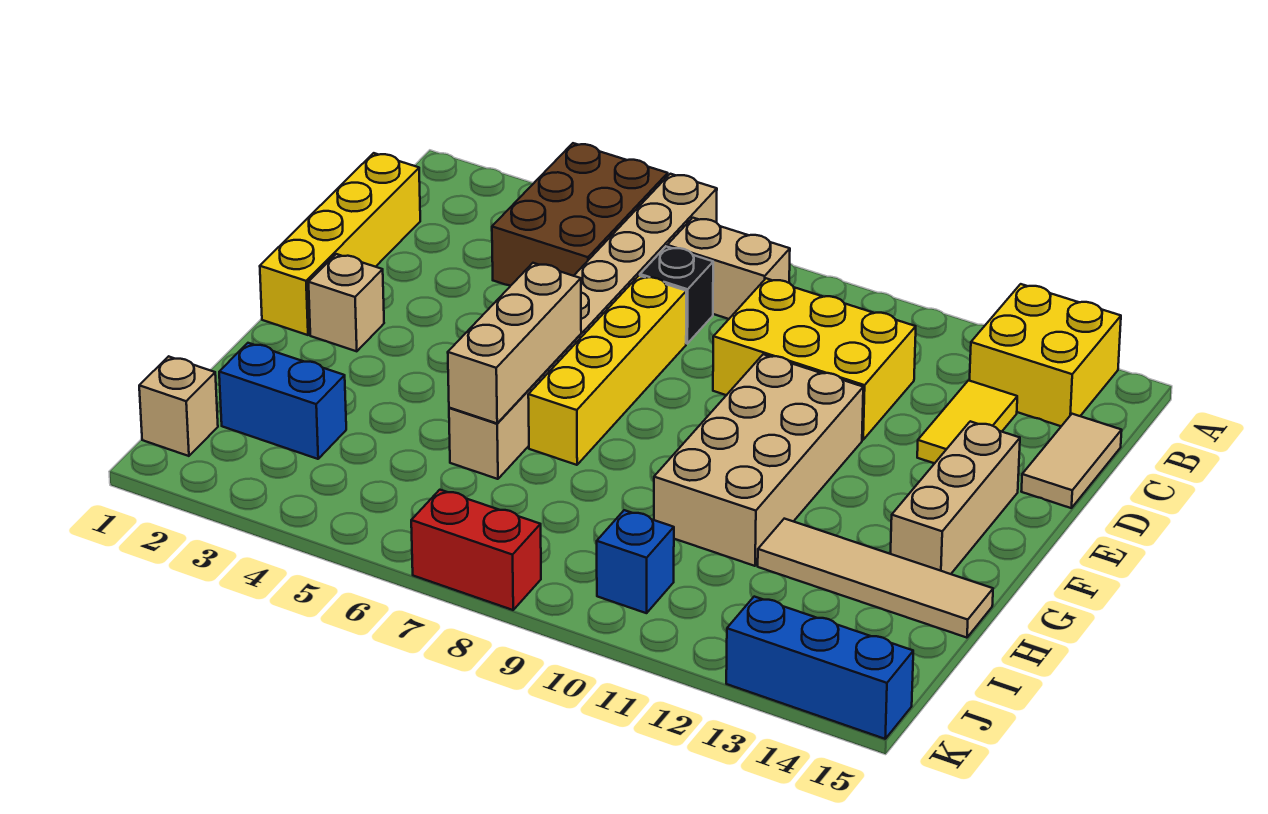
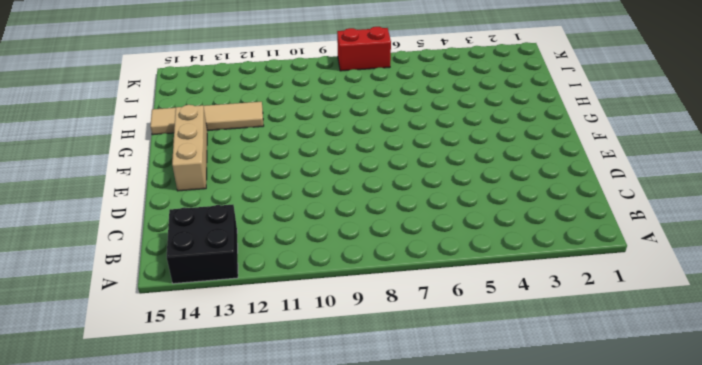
black brick A13:B14 level 1 -> yellow brick A13:B14 level 1
none -> brown brick A4:C5 level 1
none -> tan brick A6:H6 level 1
none -> tan brick B7:B8 level 1

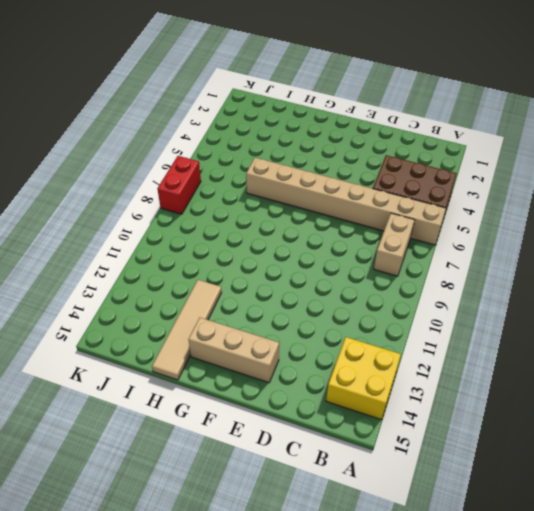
none -> yellow brick C1:F1 level 1
none -> black brick C7 level 1
none -> yellow brick C9:D11 level 1

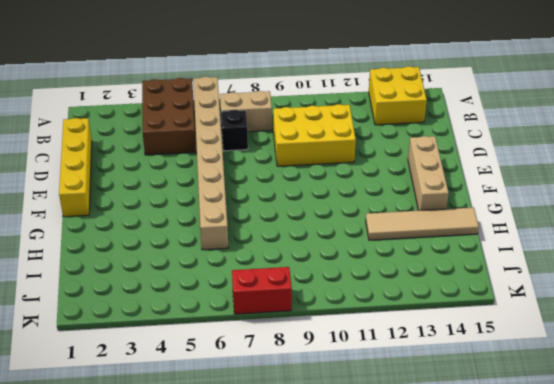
none -> yellow tile C13:D13 level 1
none -> tan tile C15:D15 level 1
none -> yellow brick D7:G7 level 1

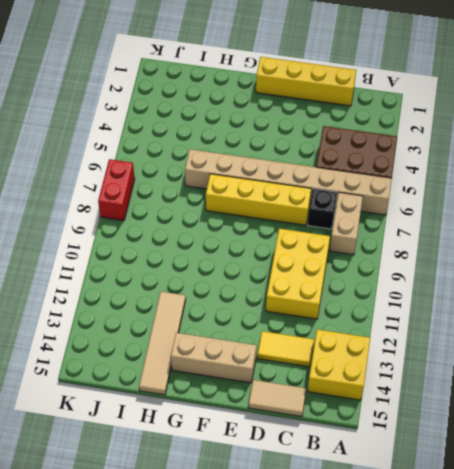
none -> tan brick E10:H11 level 1
none -> tan brick F2 level 1
none -> blue brick I2:I3 level 1

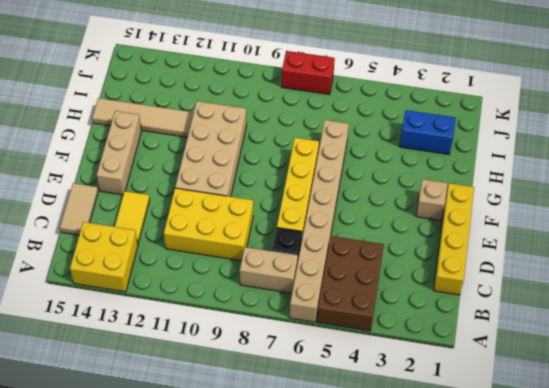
none -> tan brick J1 level 1
none -> blue brick J10 level 1
none -> blue brick K13:K15 level 1

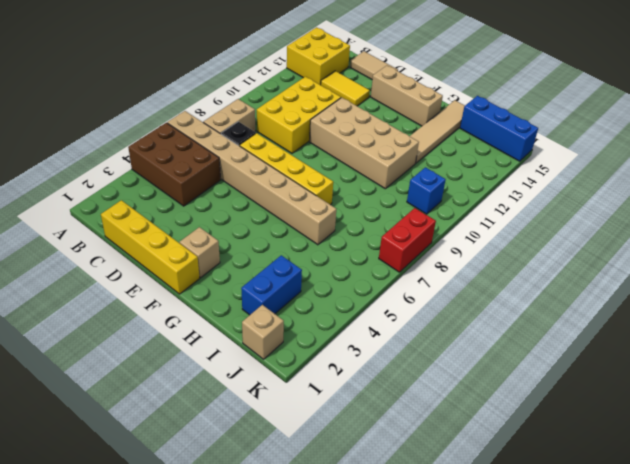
blue brick I15:K15 level 1 -> blue brick K13:K15 level 1
none -> tan brick F6:H6 level 2

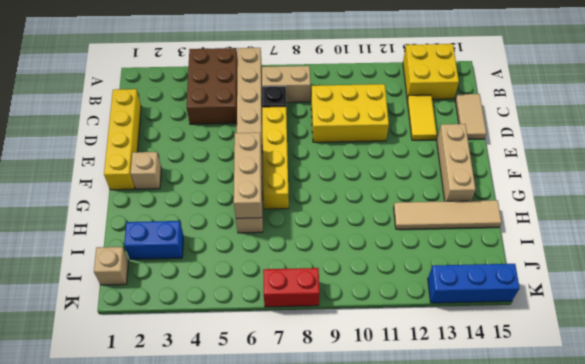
none -> tan brick E10:H11 level 1
none -> blue brick J10 level 1

